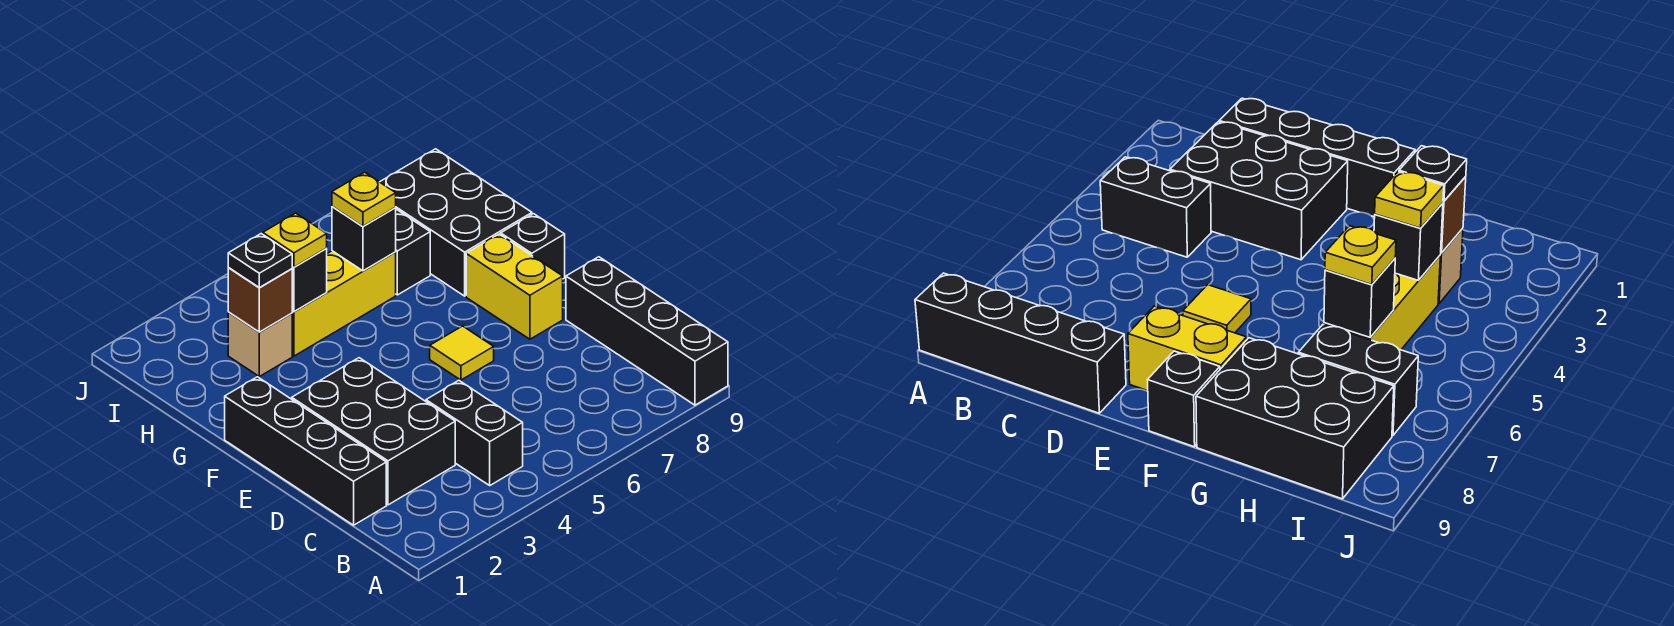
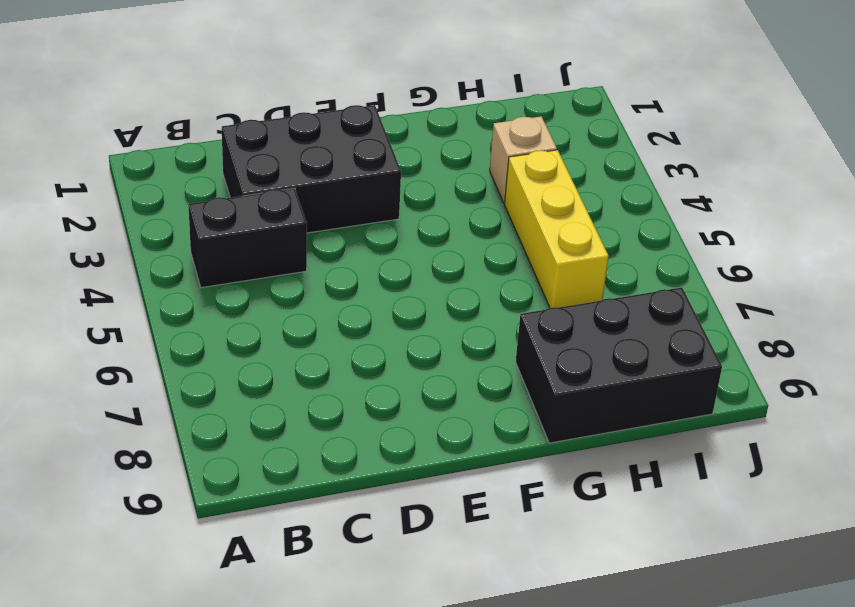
none -> black brick A9:D9 level 1
none -> black brick C1:F1 level 1
none -> yellow tile E6 level 1

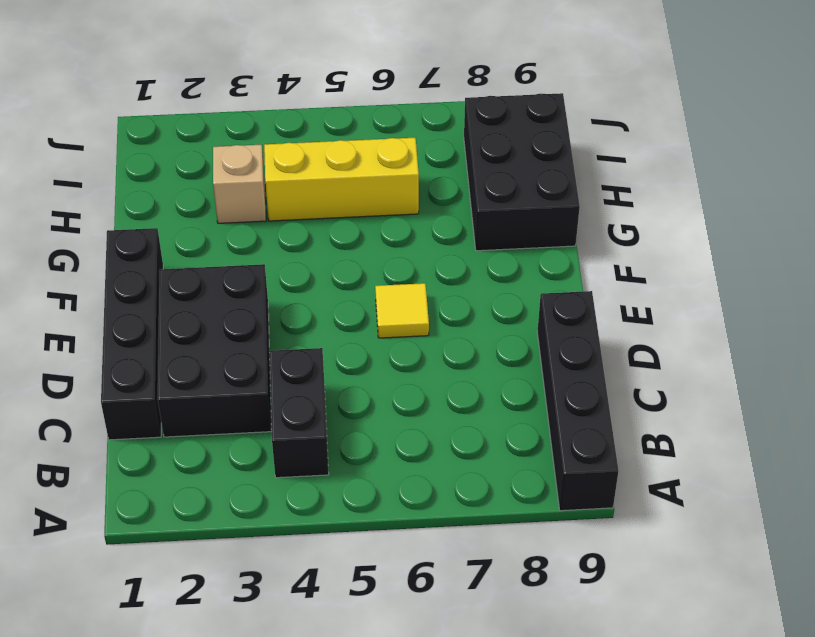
none -> yellow brick E8:F8 level 1
none -> black brick F9 level 1
none -> black brick H7:I7 level 1

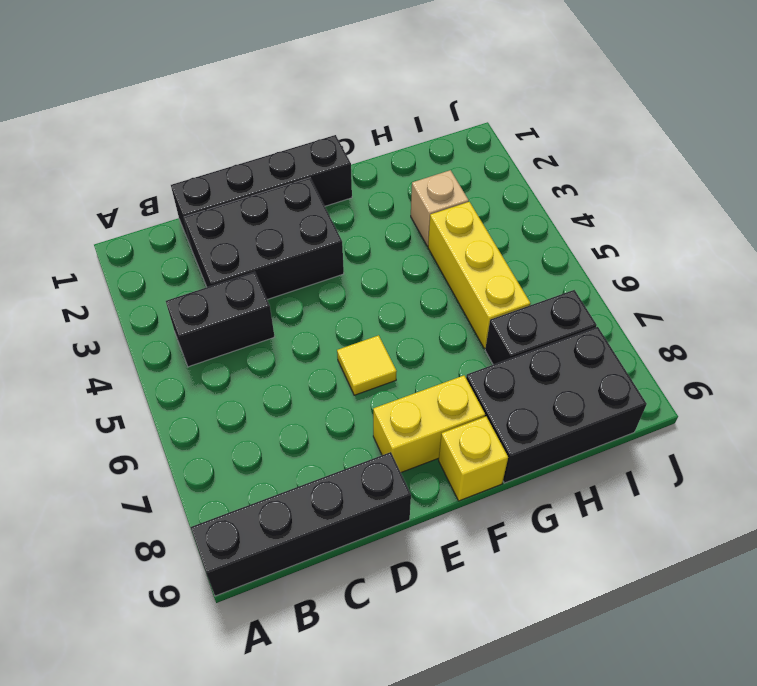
yellow brick F9 level 1 -> black brick F9 level 1
none -> brown brick H3 level 2
none -> black brick H4 level 2
none -> black brick H6 level 2

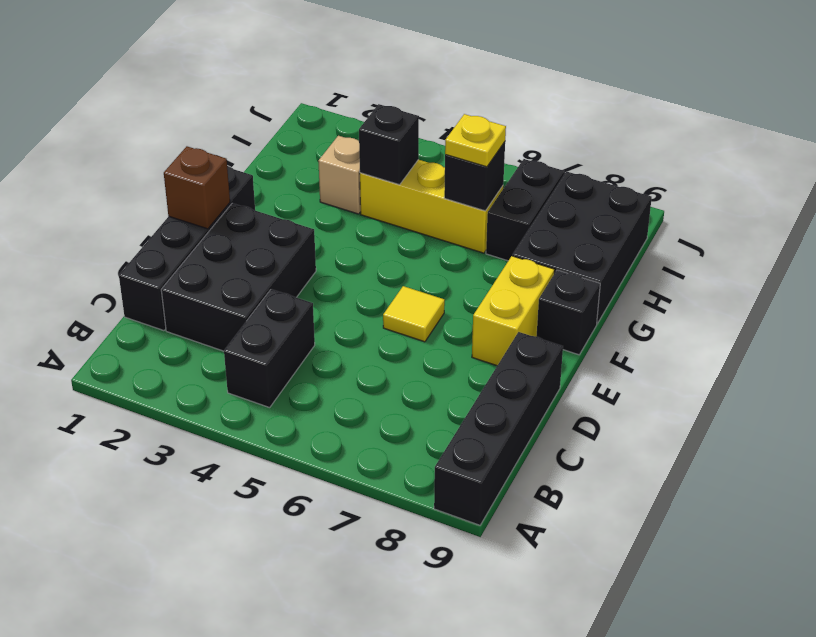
brown brick E1 level 2 -> brown brick H3 level 2
none -> black plate H3 level 3
none -> yellow plate H4 level 3

